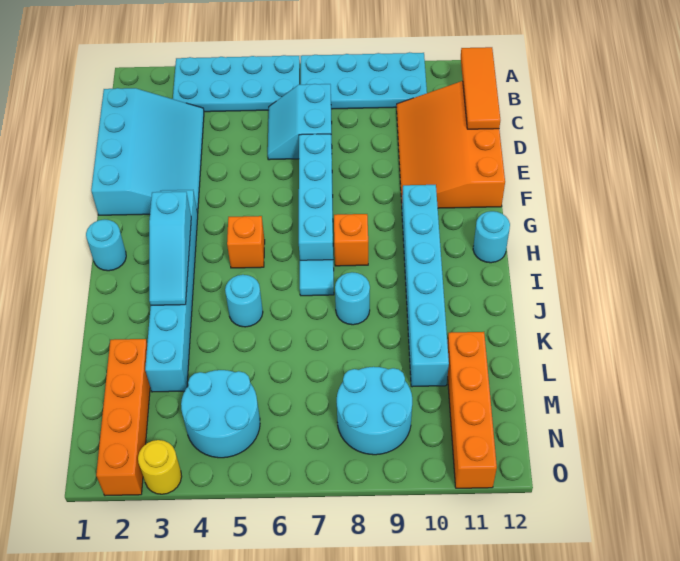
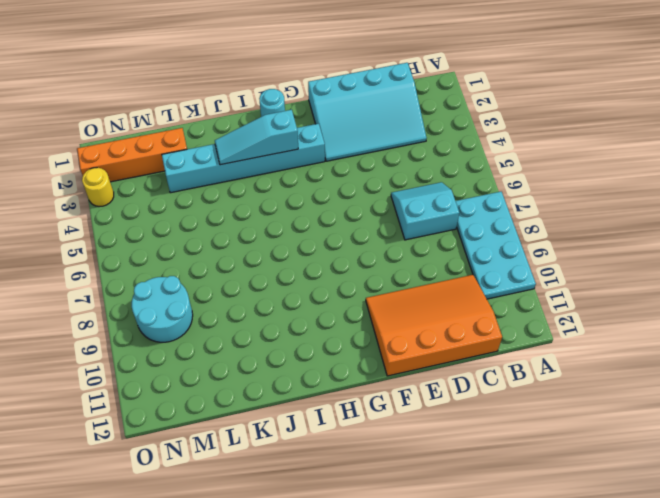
none -> cyan plate A3:B6 level 1
none -> cyan brick E7:H7 level 1
none -> cyan brick G10:L10 level 1

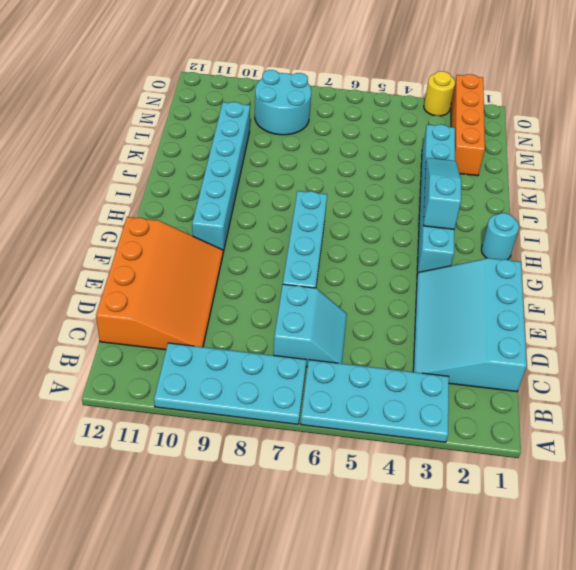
none -> orange brick H5 level 1
none -> orange brick H8 level 1
none -> cyan round brick H12 level 1

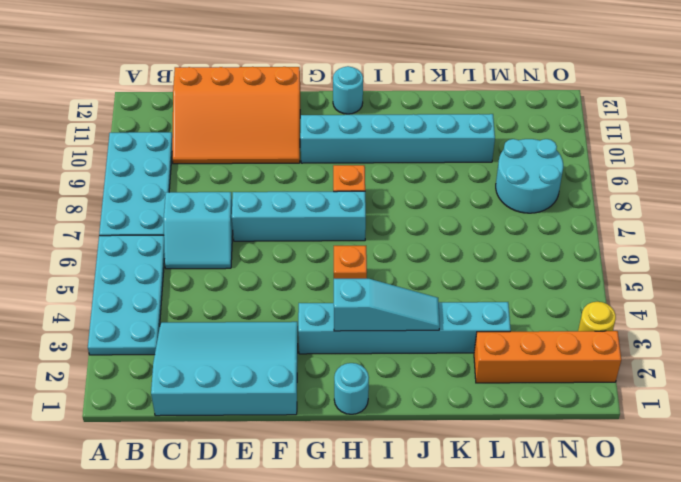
none -> cyan tile I7 level 1
none -> cyan round brick J5 level 1
none -> cyan round brick J8 level 1

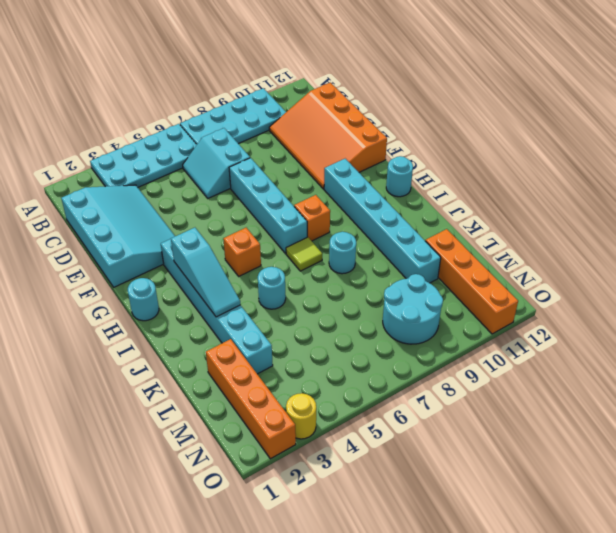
lime tile I7 level 1 -> cyan tile I7 level 1
none -> cyan round brick M4:N5 level 1
none -> orange tile B12:D12 level 2

